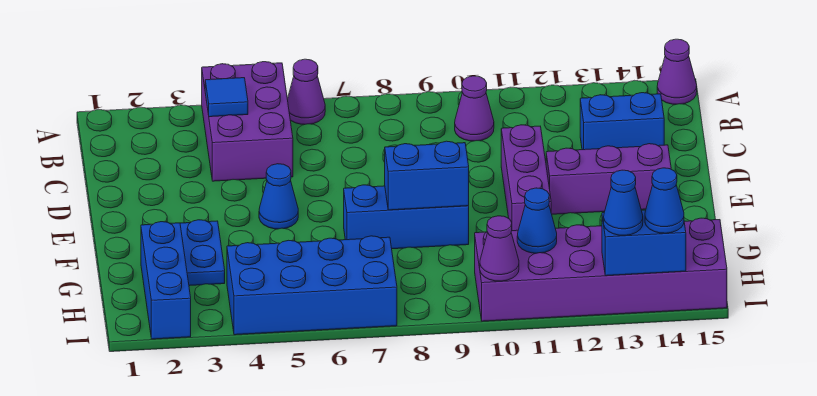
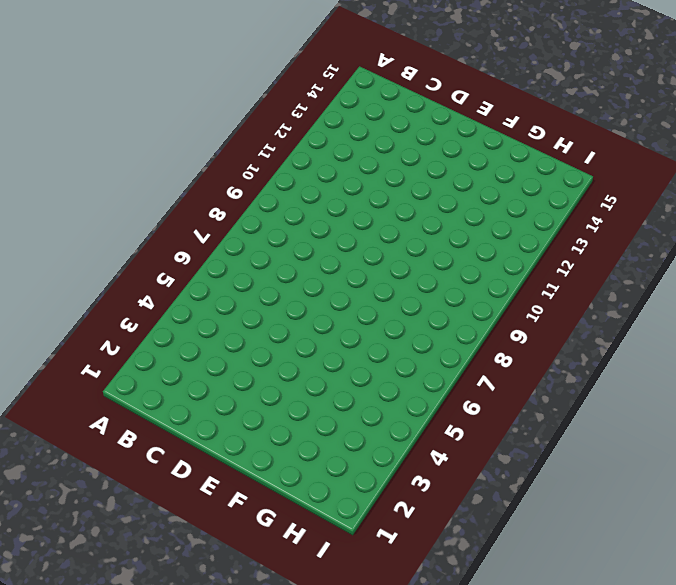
none -> purple brick A4:C5 level 1
none -> purple cone A6 level 1
none -> purple cone A15 level 1

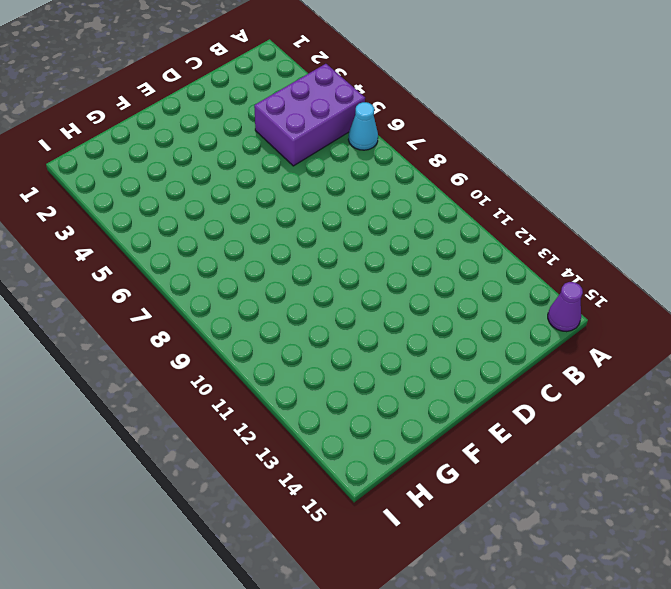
cyan cone A6 level 1 -> purple cone A6 level 1
none -> purple cone B10 level 1
none -> blue brick C13:C14 level 1
none -> purple brick D11:F11 level 1

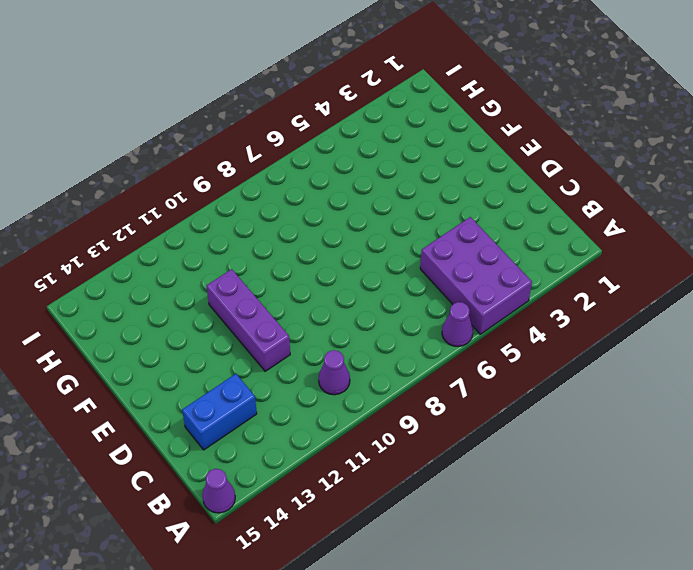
none -> blue cone E5 level 1
none -> purple brick E12:E14 level 1
none -> blue plate F3:G3 level 1

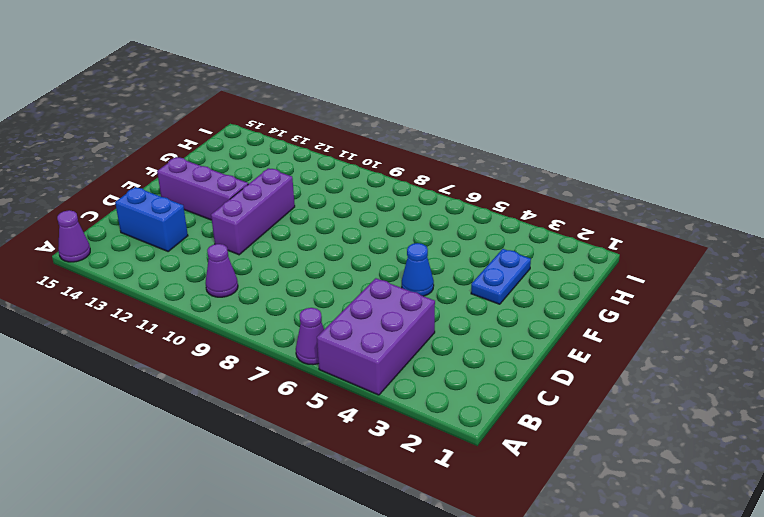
none -> blue brick F7:F9 level 1
none -> blue brick G2:I2 level 1
none -> blue brick H4:I7 level 1

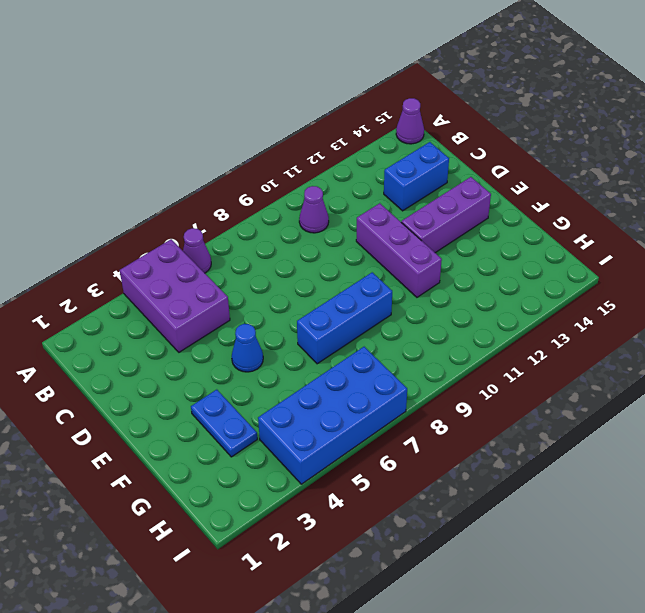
none -> blue brick G2:I2 level 1
none -> purple brick H10:I15 level 1
none -> blue tile B4 level 2

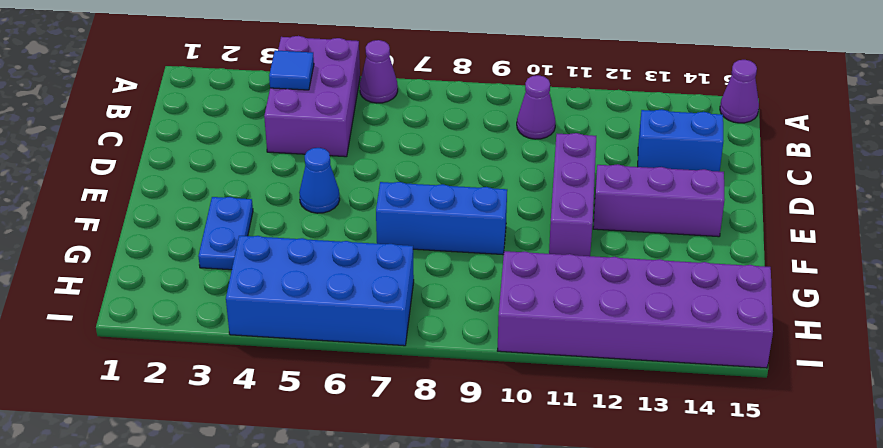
none -> blue brick G2:I2 level 1
none -> blue brick F8:F9 level 2
none -> blue cone H11 level 2

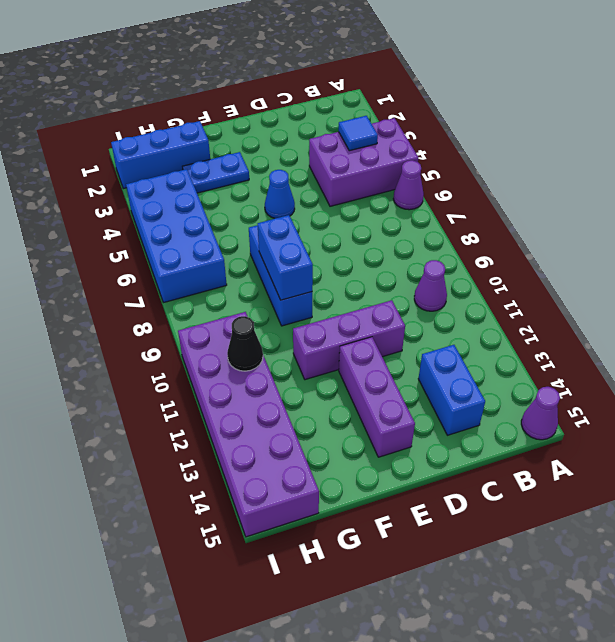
black cone H11 level 2 -> blue cone H11 level 2
none -> purple cone I10 level 2
none -> blue brick I13:I14 level 2
none -> blue cone I13 level 3

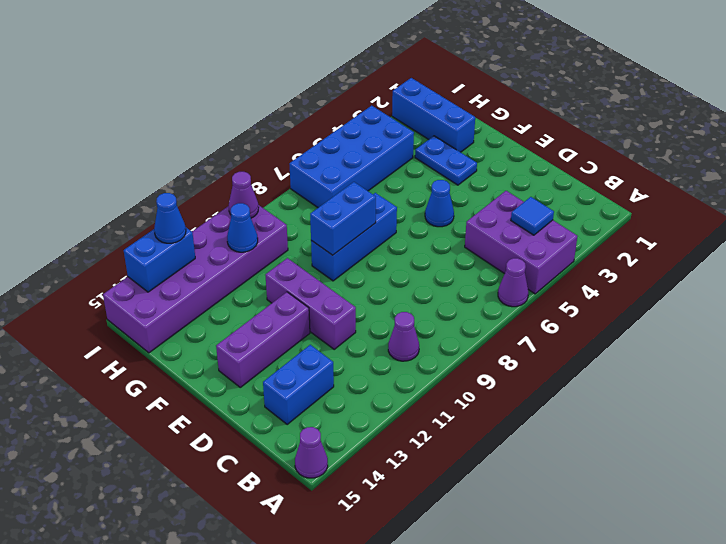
none -> blue cone I14 level 3

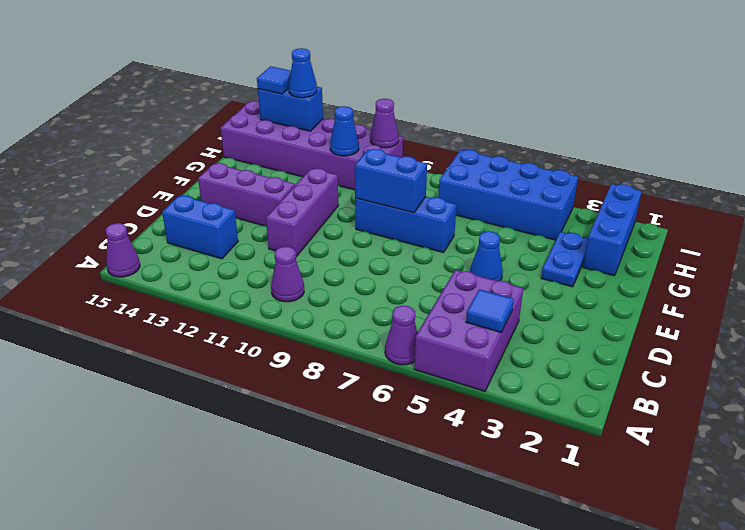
blue tile I14 level 3 -> blue cone I14 level 3

